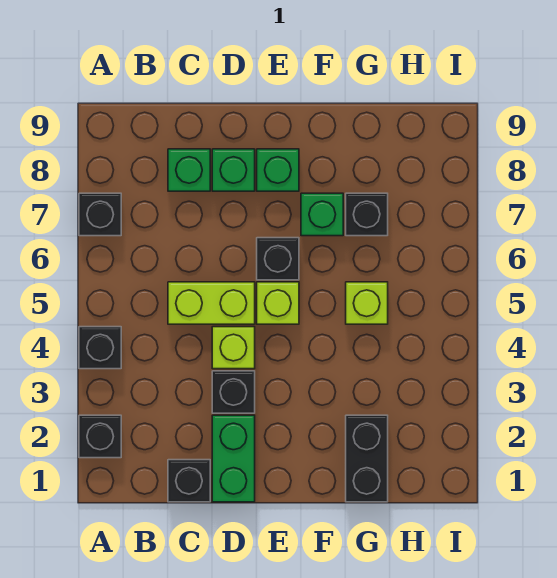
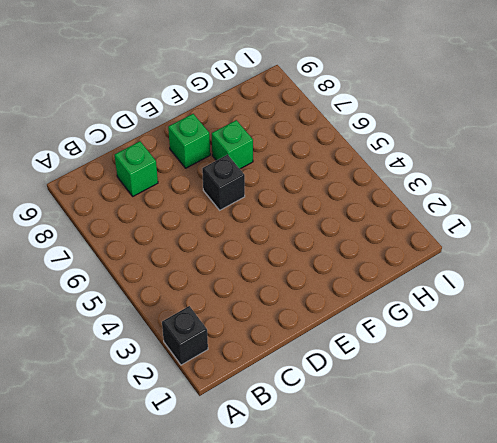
none -> black brick A4 level 1
none -> black brick A7 level 1
none -> black brick C1 level 1

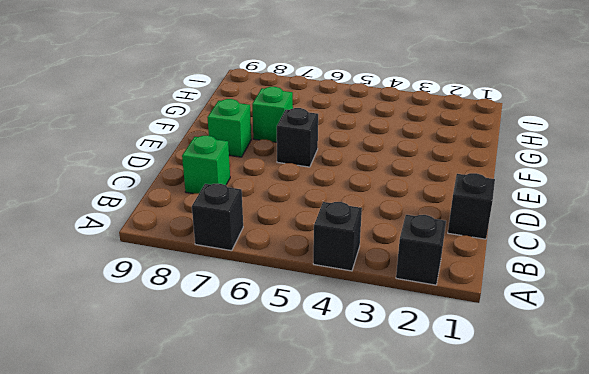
none -> lime brick C5:D5 level 1
none -> green brick D1:D2 level 1
none -> black brick D3 level 1

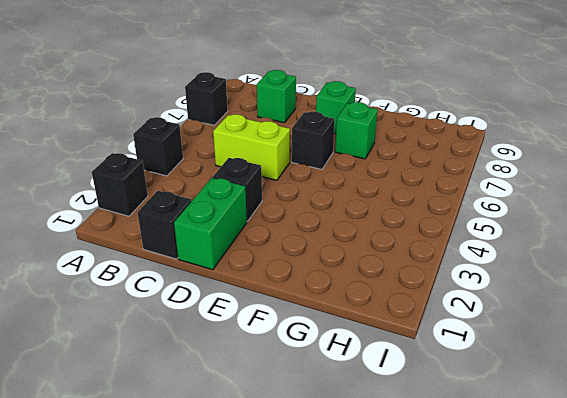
none -> lime brick D4 level 1
none -> green brick D8 level 1
none -> lime brick E5 level 1

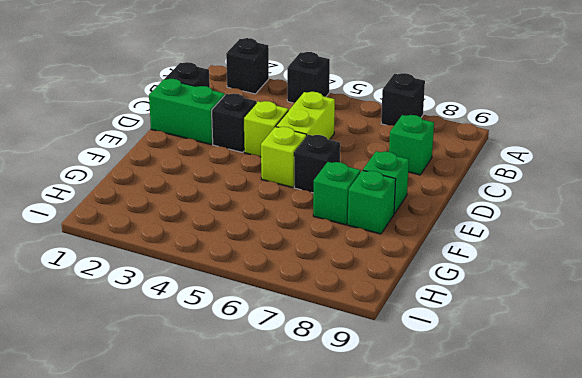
green brick F8 level 1 -> green brick D8 level 1
none -> black brick G1:G2 level 1
none -> lime brick G5 level 1
none -> black brick G7 level 1

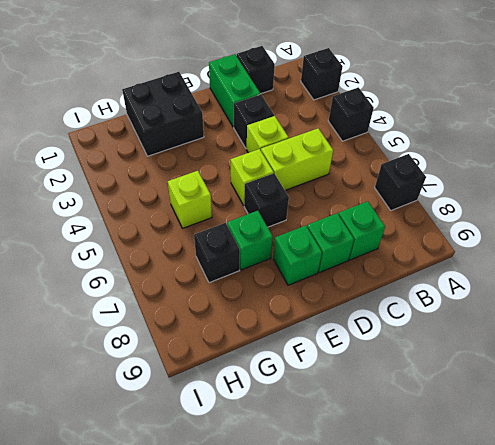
black brick F1:G2 level 1 -> black brick G1:G2 level 1

